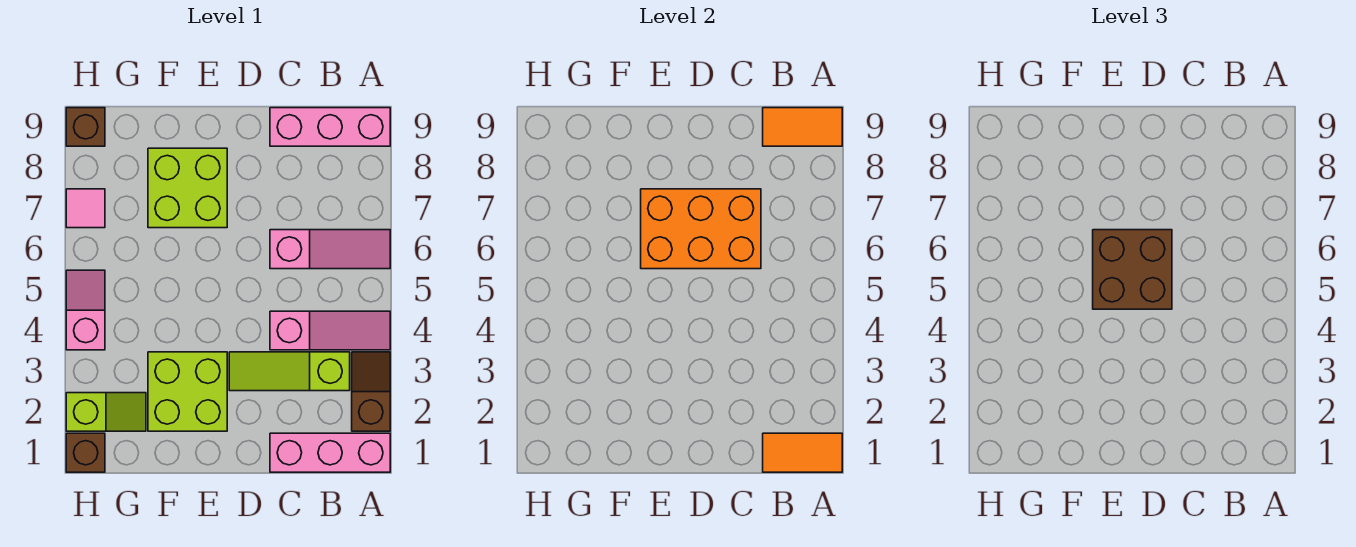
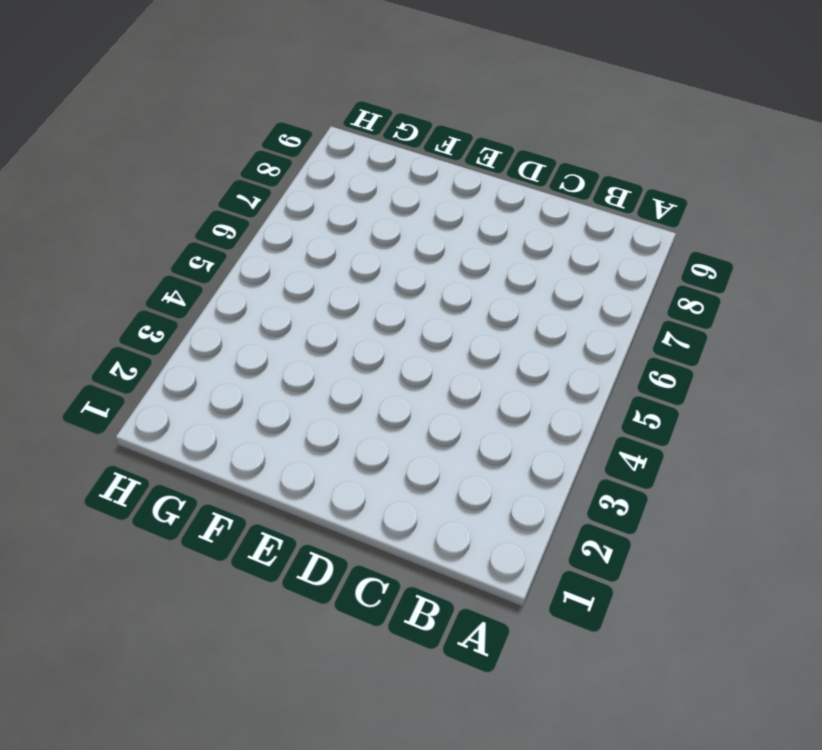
none -> pink brick A1:C1 level 1
none -> brown slope A2:A3 level 1 top 2
none -> pink slope A4:C4 level 1 top C

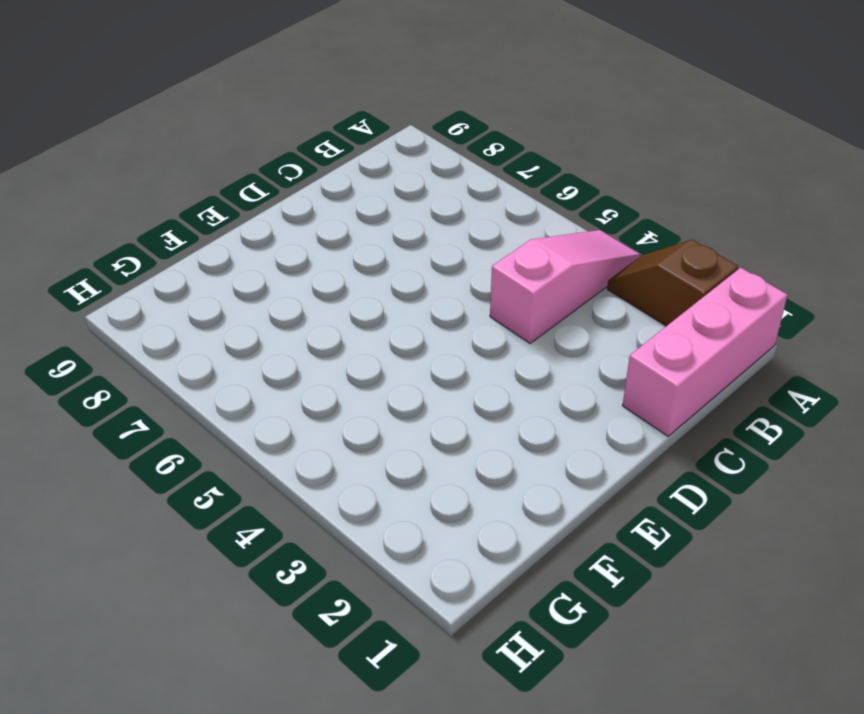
none -> pink slope A6:C6 level 1 top C
none -> pink brick A9:C9 level 1
none -> lime slope B3:D3 level 1 top B

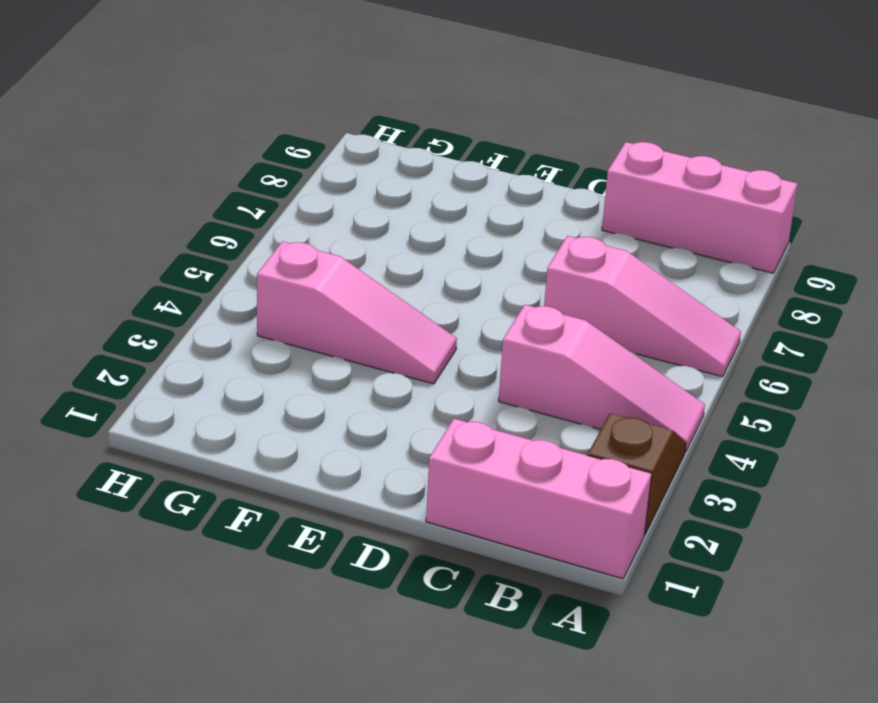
pink slope E4:G4 level 1 top G -> none
none -> lime slope B3:D3 level 1 top B
none -> lime brick E2:F3 level 1
none -> lime brick E7:F8 level 1

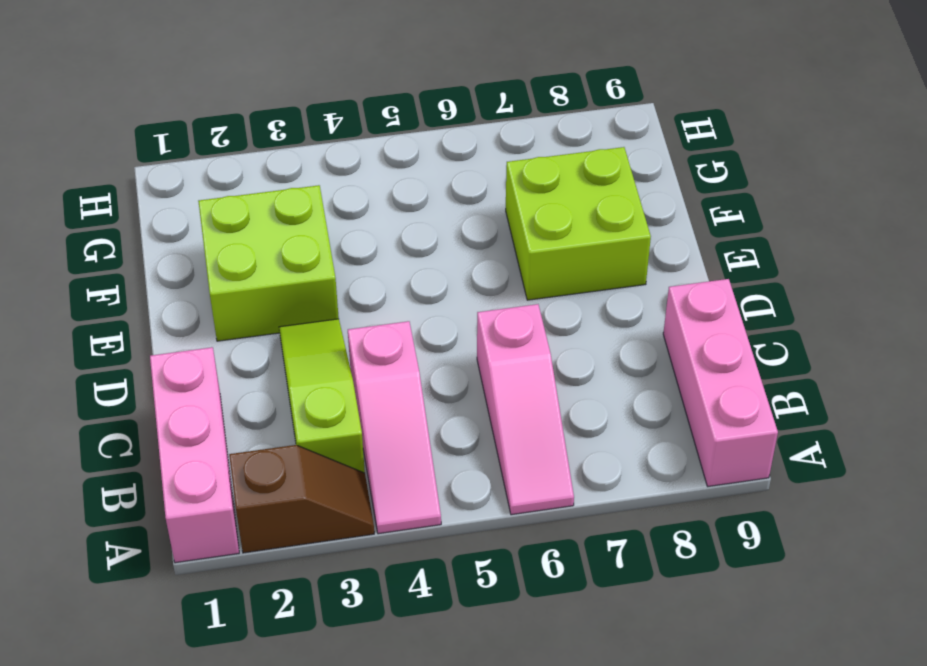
none -> lime slope G2:H2 level 1 top H
none -> brown brick H1 level 1
none -> pink slope H4:H5 level 1 top 4

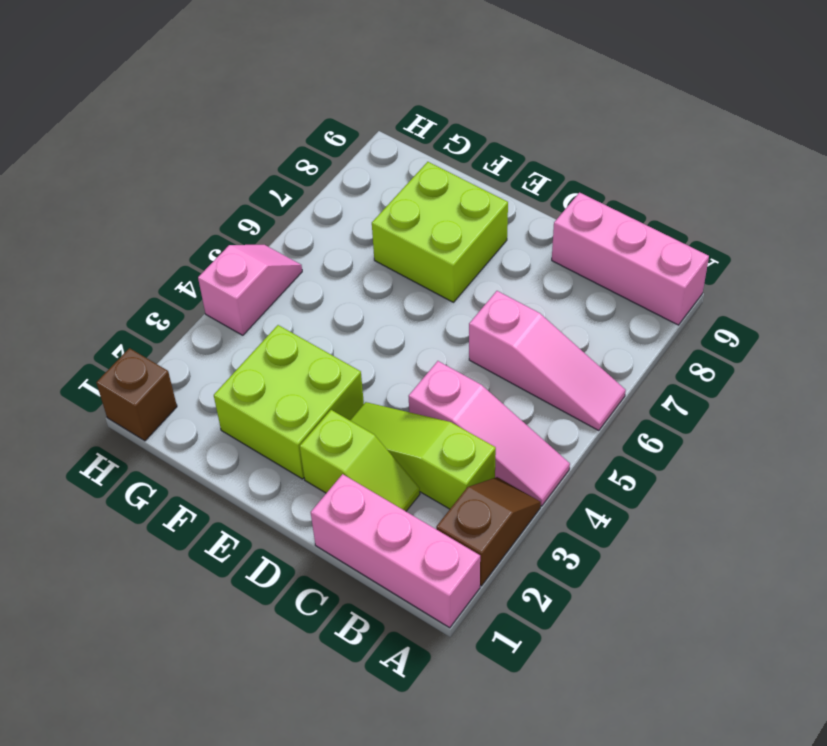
lime slope C2:D2 level 1 top D -> lime slope G2:H2 level 1 top H
none -> pink tile H7 level 1
none -> brown brick H9 level 1
none -> orange tile A1:B1 level 2

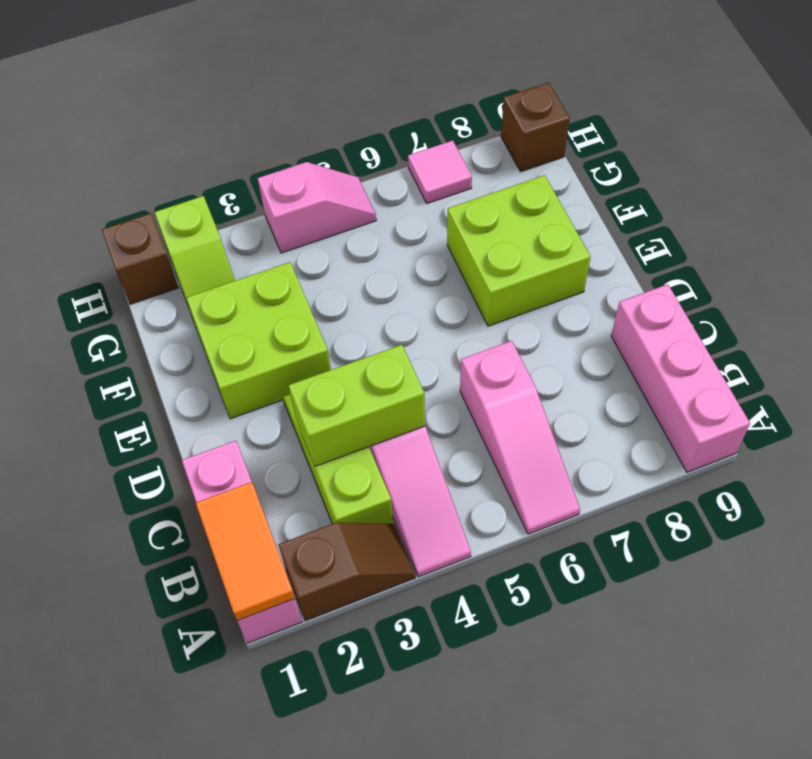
lime brick C3:C4 level 2 -> none
none -> orange tile A9:B9 level 2
none -> orange brick C6:E7 level 2
none -> brown brick D5:E6 level 3

